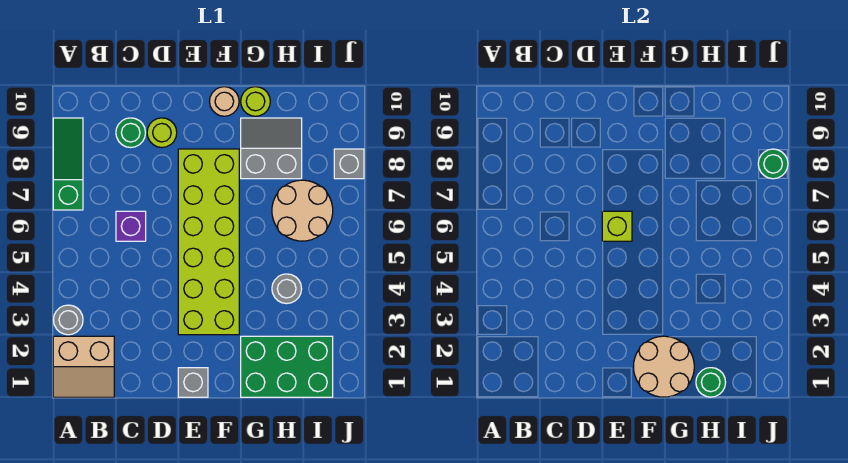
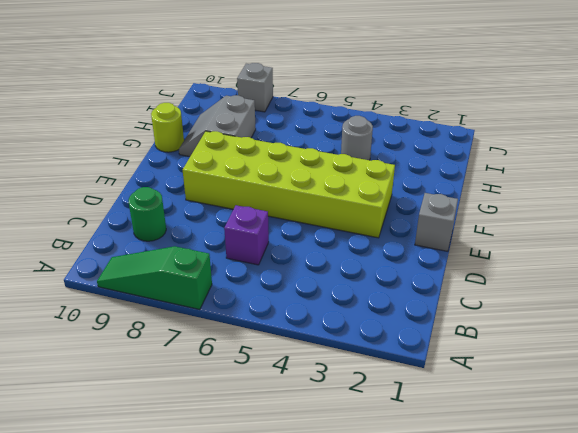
none -> tan slope A1:B2 level 1 top 2
none -> grey round brick A3 level 1
none -> lime round brick D9 level 1

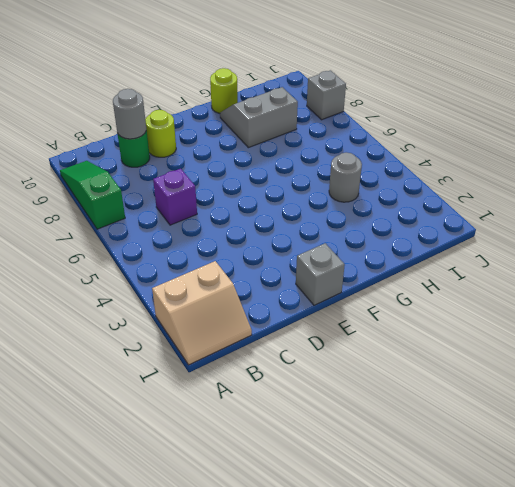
grey round brick C9 level 2 -> grey round brick A3 level 1
none -> lime brick E3:F8 level 1
none -> tan round brick F10 level 1
none -> green brick G1:I2 level 1

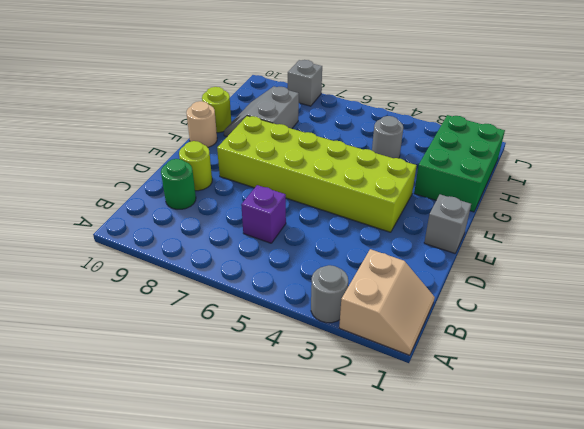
none -> green slope A7:A9 level 1 top 7
none -> tan round brick H6:I7 level 1
none -> lime brick E6 level 2

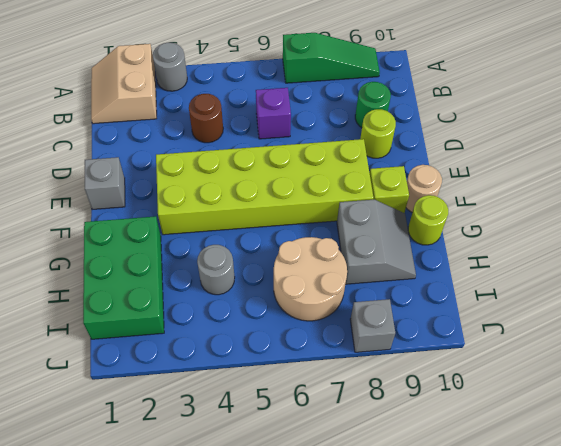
brown round brick C4 level 1 -> none
lime brick F9 level 1 -> lime brick E6 level 2
none -> tan round brick F1:G2 level 2
none -> green round brick H1 level 2
none -> green round brick J8 level 2

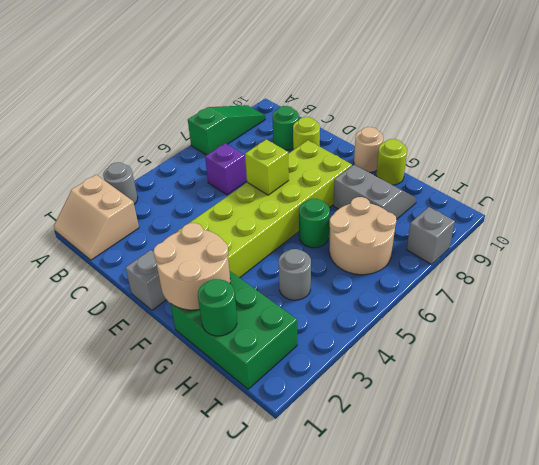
green round brick G6 level 1 -> green round brick J8 level 2

